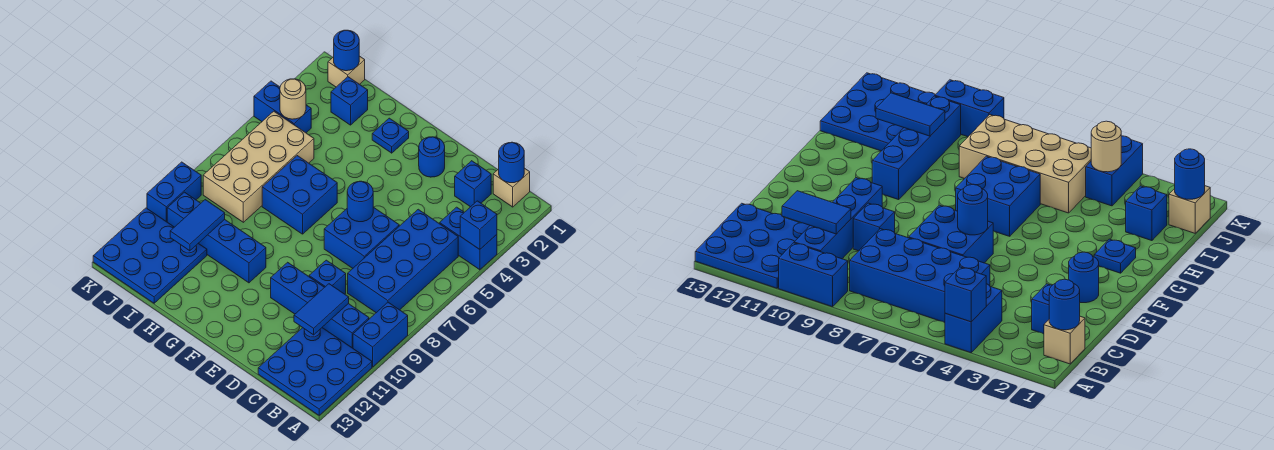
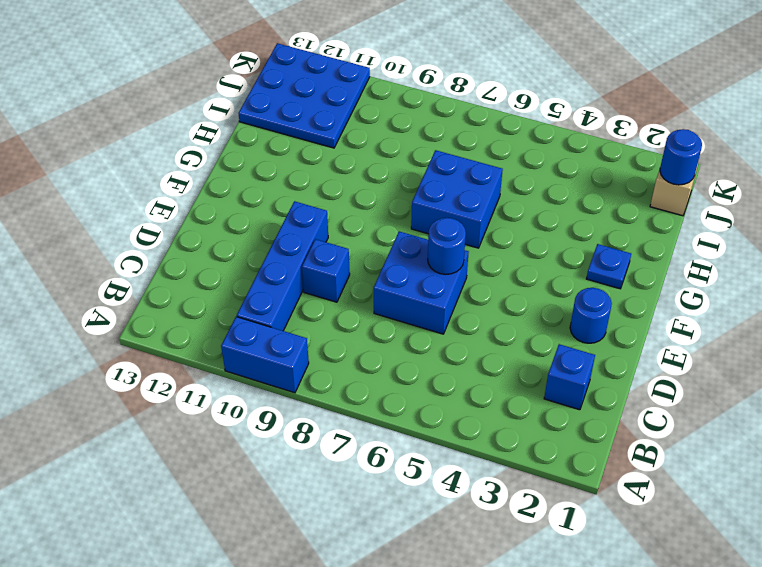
none -> blue brick A4:B4 level 1
none -> blue plate A11:C13 level 1
none -> tan brick B1 level 1

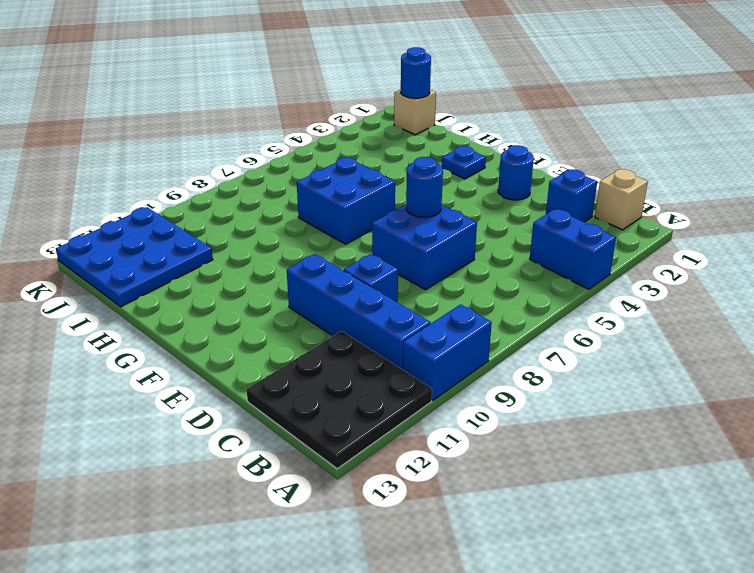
black plate A11:C13 level 1 -> blue plate A11:C13 level 1
none -> blue brick B5:C8 level 1
none -> blue brick G10:J10 level 1
none -> blue brick I2 level 1

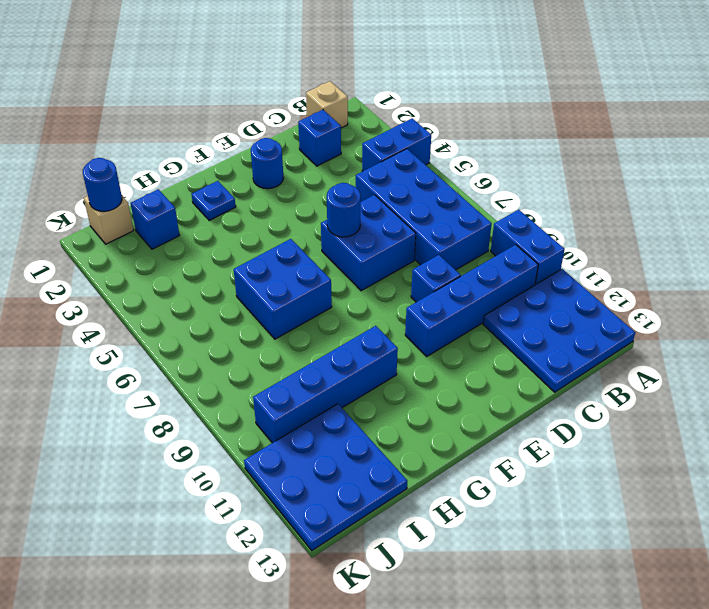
none -> tan brick I5:J8 level 1
none -> blue brick J4:K4 level 1
none -> blue brick K9:K10 level 1

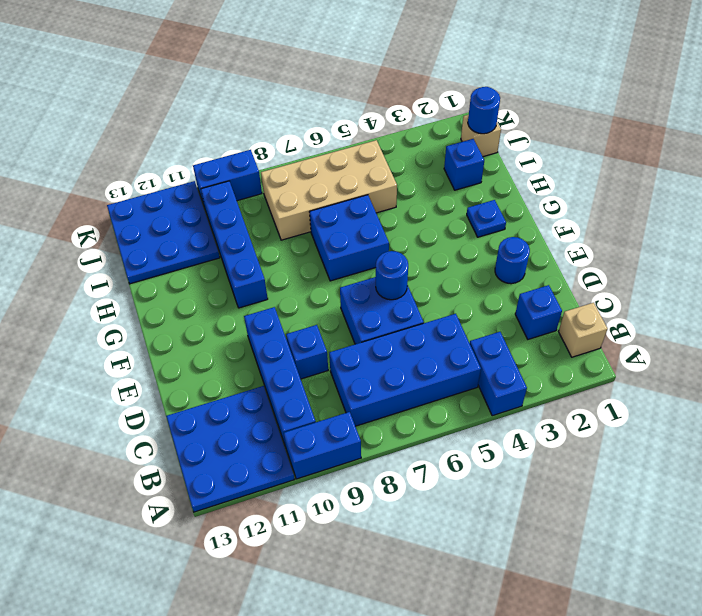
none -> blue brick J4:K4 level 1
none -> blue brick A4 level 2
none -> blue round brick B1 level 2

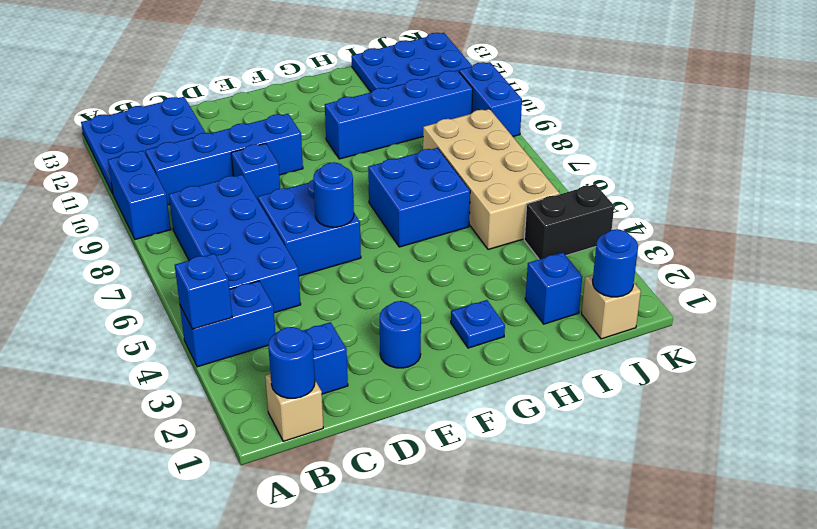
black brick J4:K4 level 1 -> blue brick J4:K4 level 1
none -> blue tile C10:C11 level 2
none -> blue tile I10:I11 level 2
none -> tan round brick J4 level 2

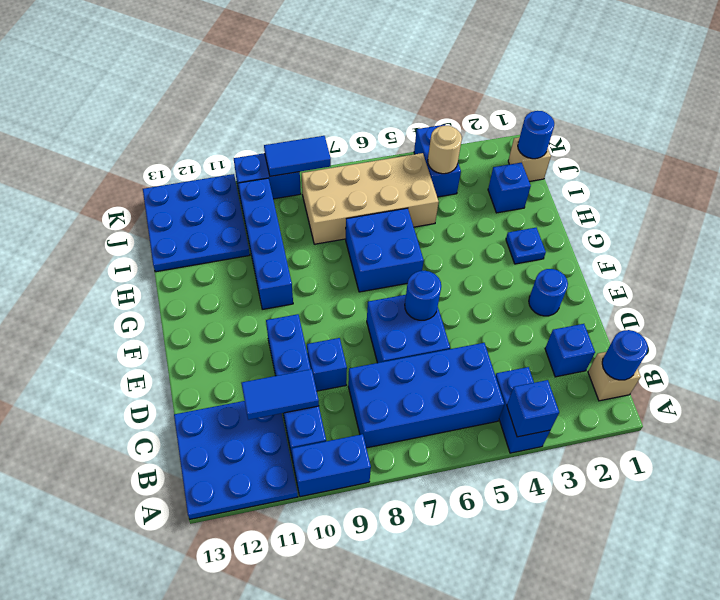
blue tile K8:K9 level 2 -> blue tile I10:I11 level 2

